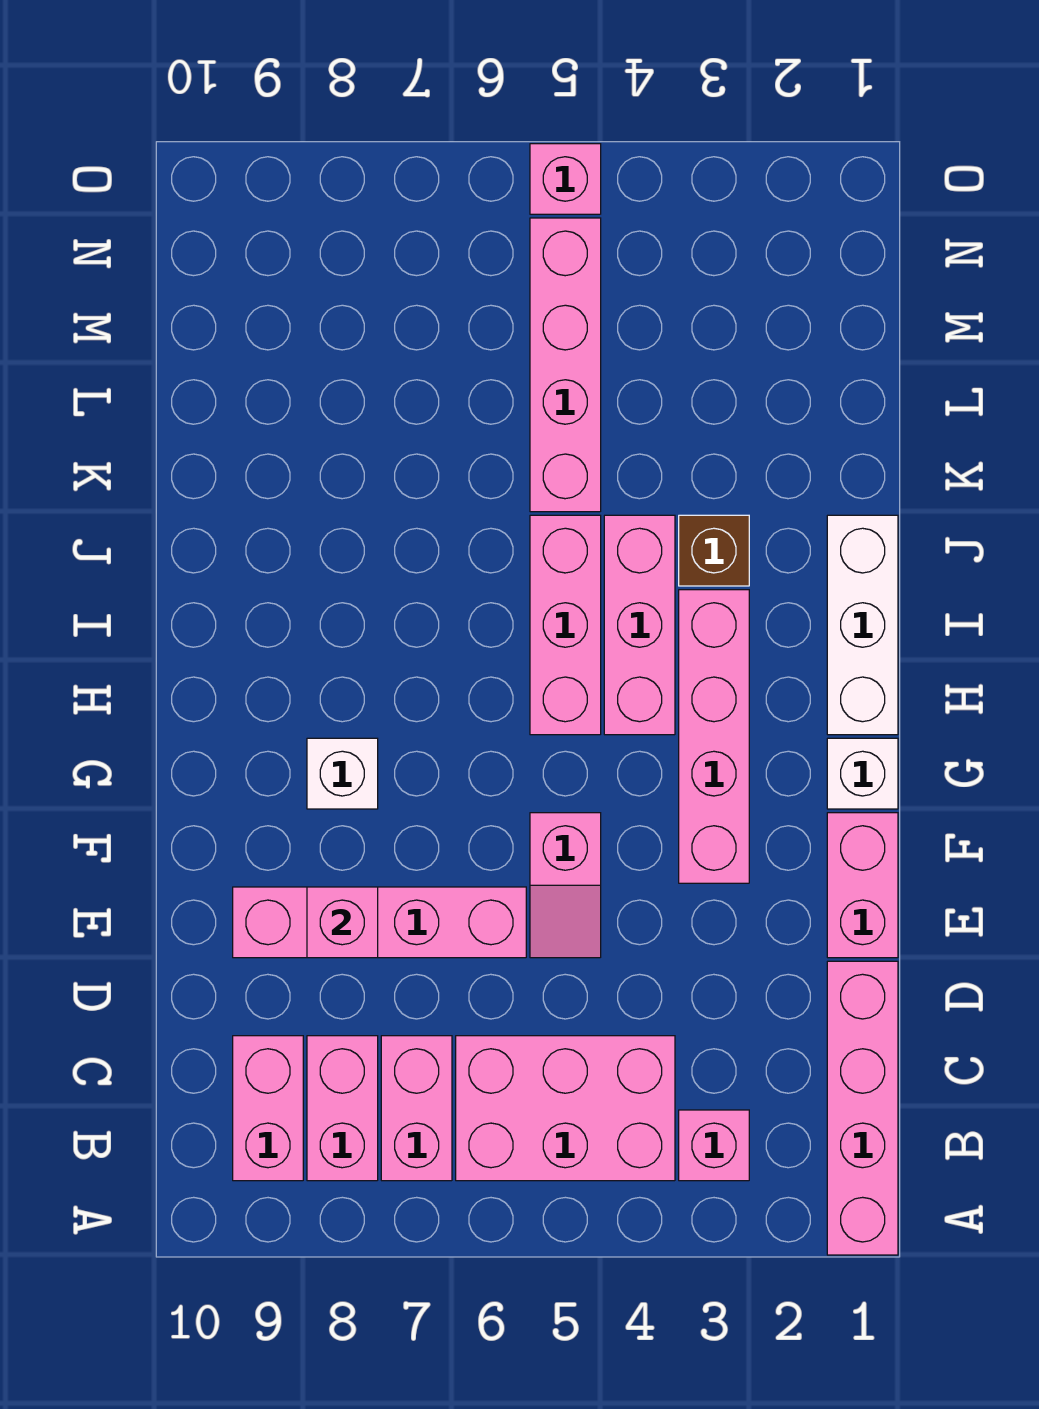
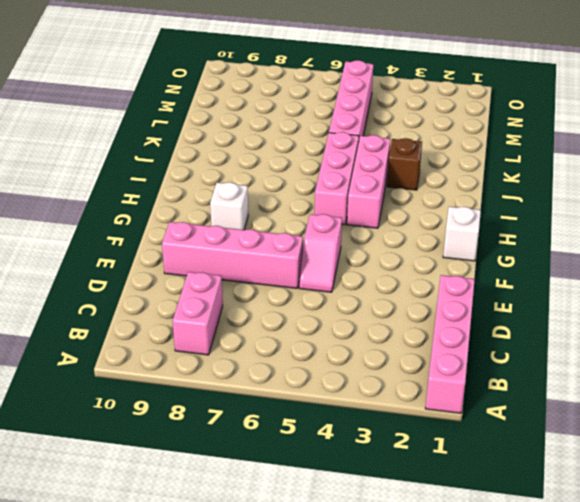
none -> pink brick B3 level 1
none -> pink brick B4:C6 level 1
none -> pink brick B7:C7 level 1

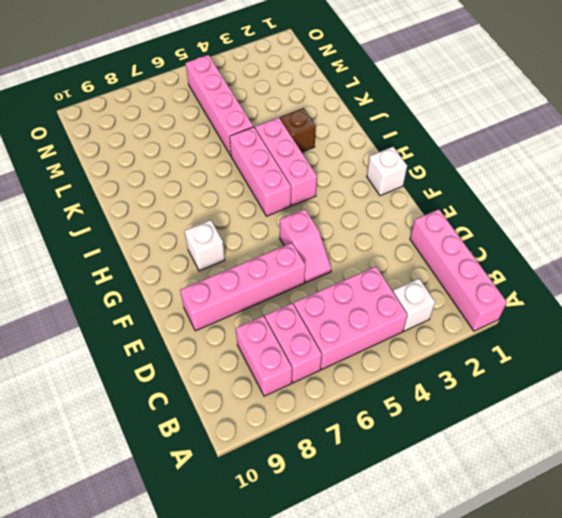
white brick B3 level 1 -> pink brick B3 level 1
none -> pink brick B9:C9 level 1
none -> pink brick E1:F1 level 1
none -> pink brick F3:I3 level 1

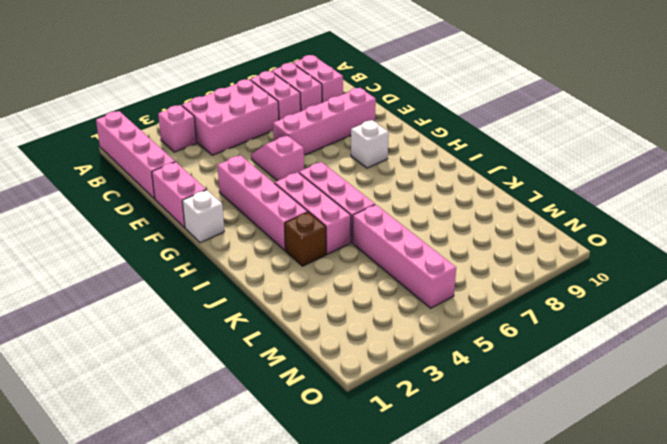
none -> white brick H1:J1 level 1
none -> pink brick O5 level 1
none -> pink brick E8 level 2

